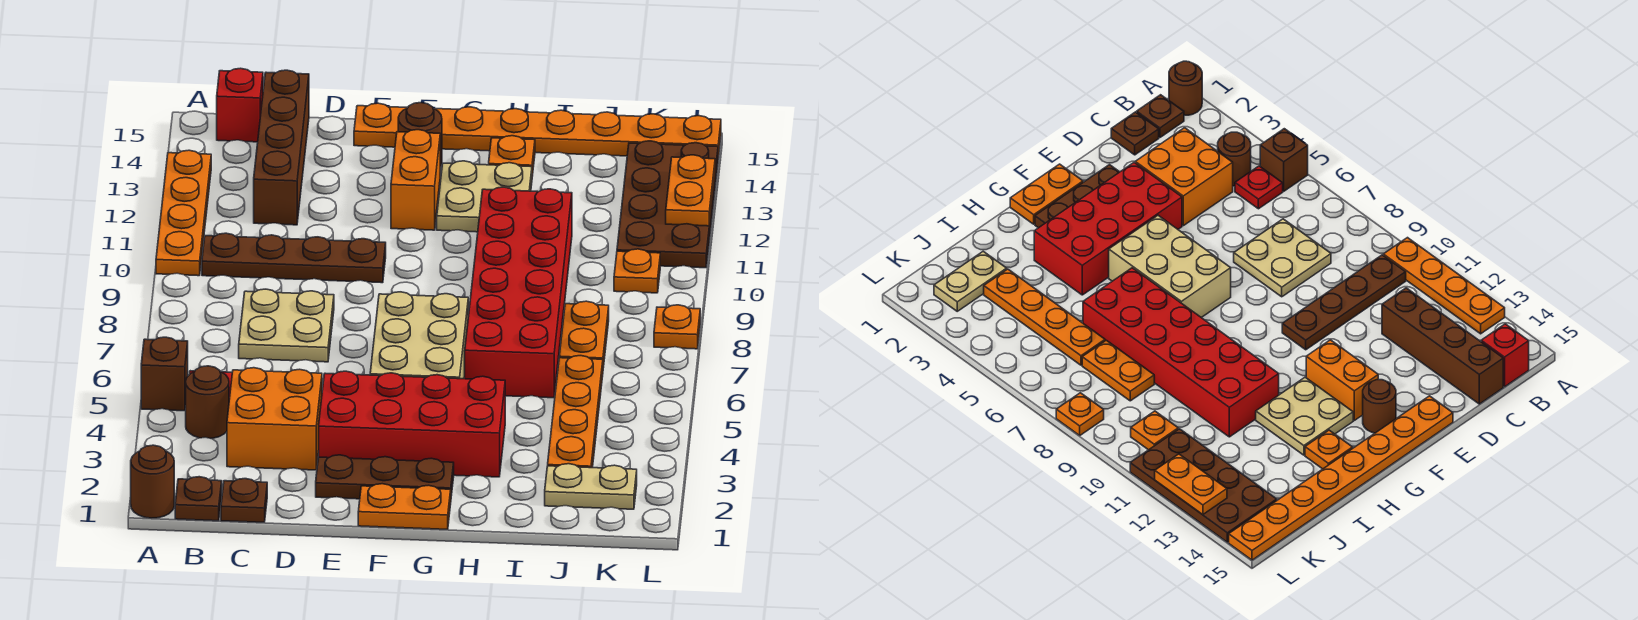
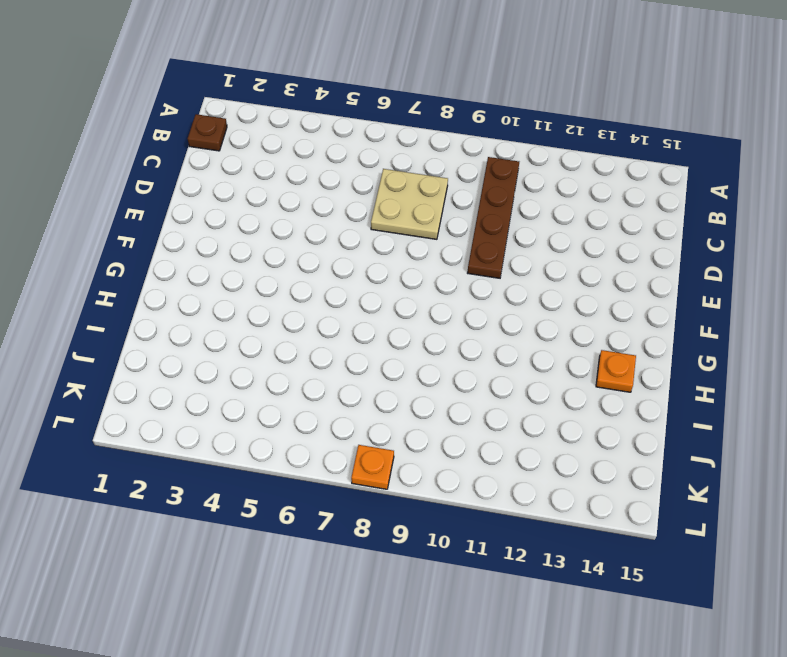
none -> brown round brick A1 level 1
none -> brown brick A5 level 1
none -> orange plate A10:A13 level 1

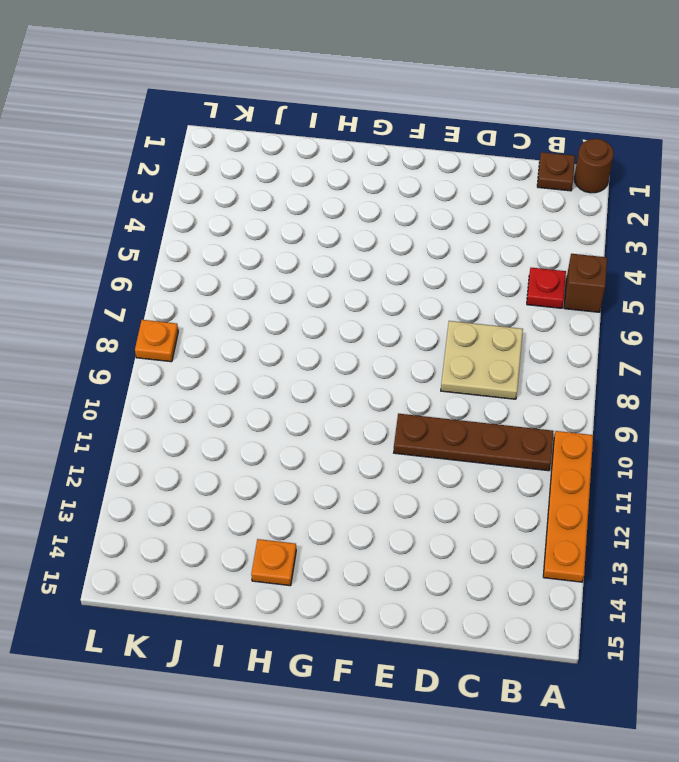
none -> brown round brick B4 level 1
none -> red brick B15 level 1
none -> brown plate C1 level 1

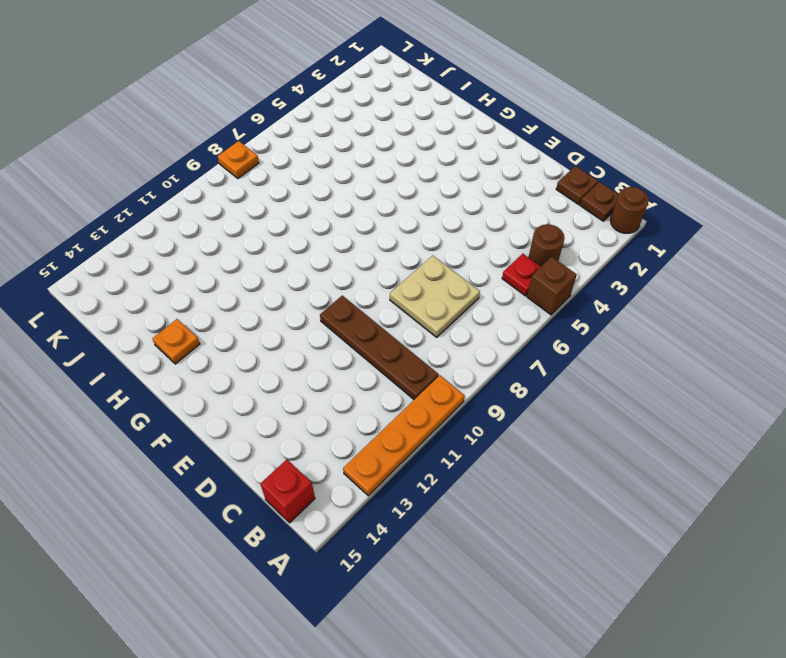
none -> orange brick C3:D4 level 1
none -> brown brick C12:C15 level 1
none -> brown plate E2:G2 level 1

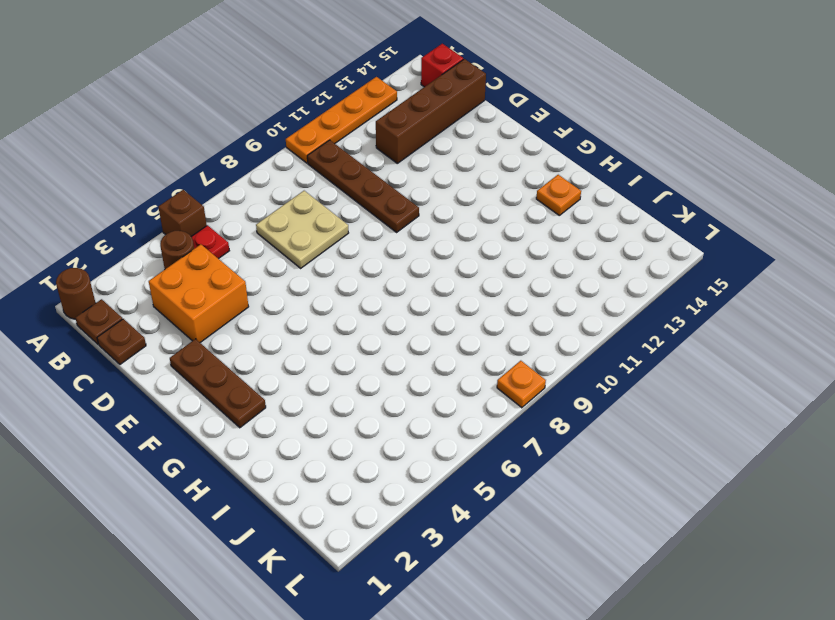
none -> red brick E3:H4 level 1
none -> orange plate E15:L15 level 1
none -> orange plate F1:G1 level 1

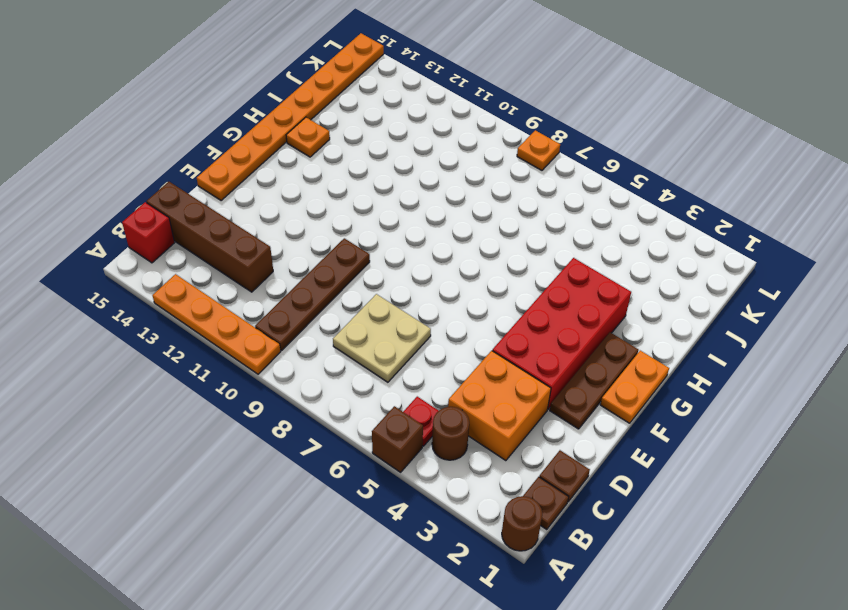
none -> tan brick F5:G7 level 1
none -> orange brick F12:F13 level 1
none -> brown round brick F14 level 1

